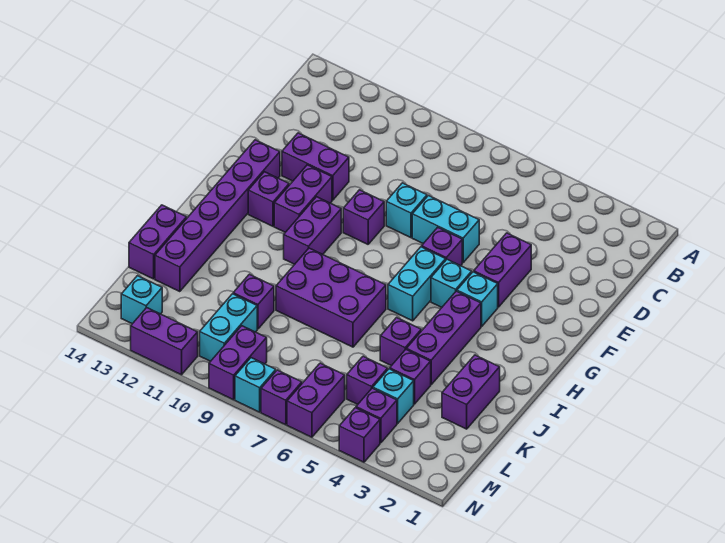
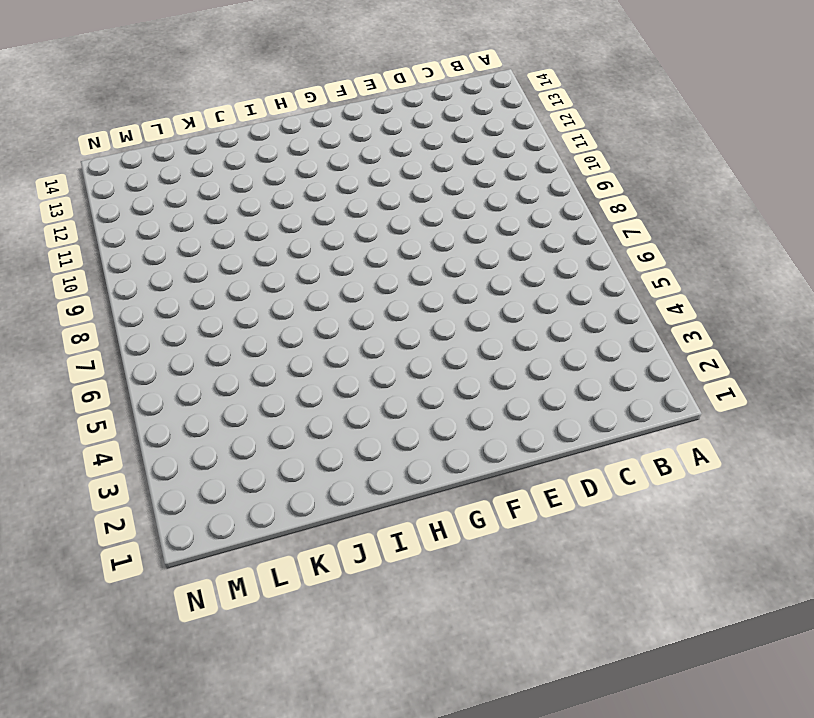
none -> purple brick E4:F4 level 1
none -> cyan brick E6:E7 level 1
none -> cyan brick E8 level 1
none -> purple brick E11:E12 level 1

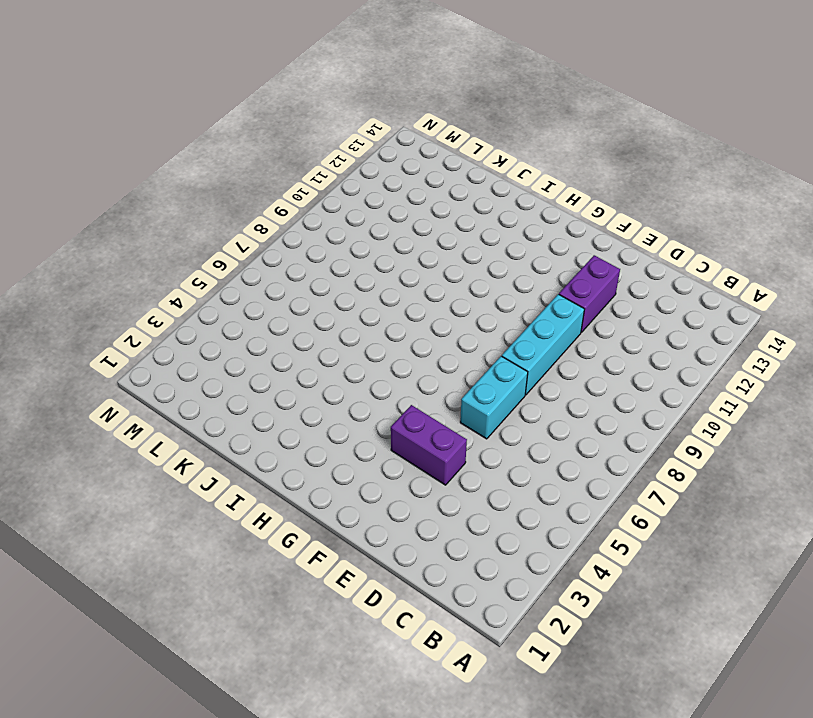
cyan brick E8:E10 level 1 -> cyan brick E8 level 1
none -> purple brick F6 level 1
none -> purple brick F9 level 1
none -> purple brick F11:G11 level 1
none -> purple brick F13:K13 level 1

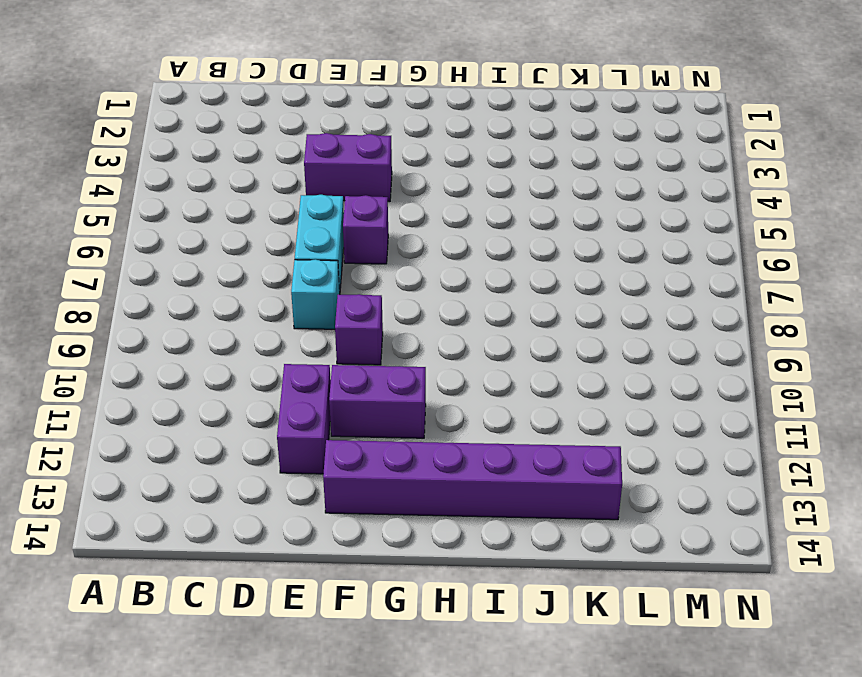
none -> cyan brick G4 level 1
none -> cyan brick G5 level 1
none -> cyan brick G6:H6 level 1
none -> purple brick G10:H10 level 1

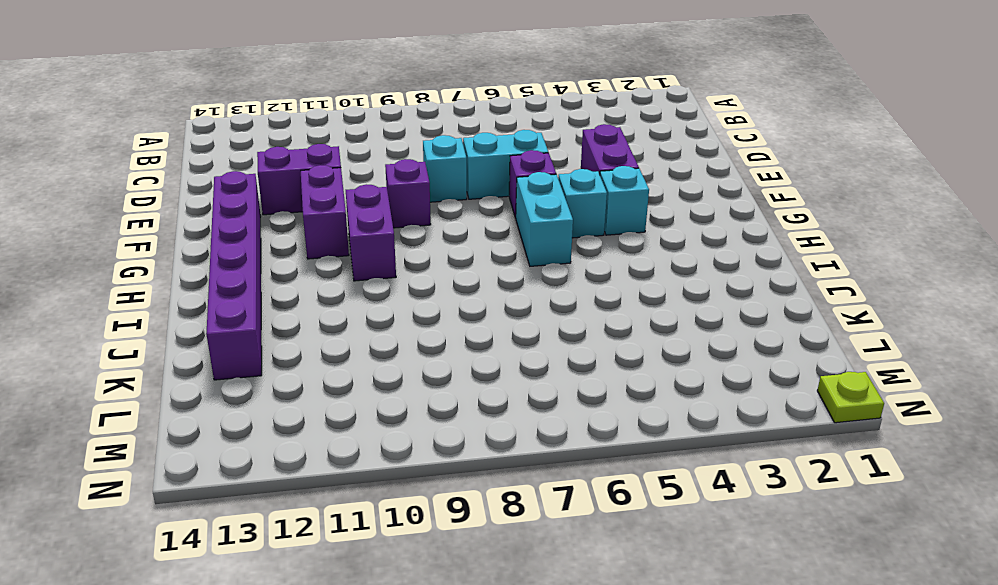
lime plate N1 level 1 -> none
none -> purple brick G12 level 1
none -> purple brick H4:J4 level 1
none -> purple brick I7:J9 level 1
none -> purple brick J2:K2 level 1

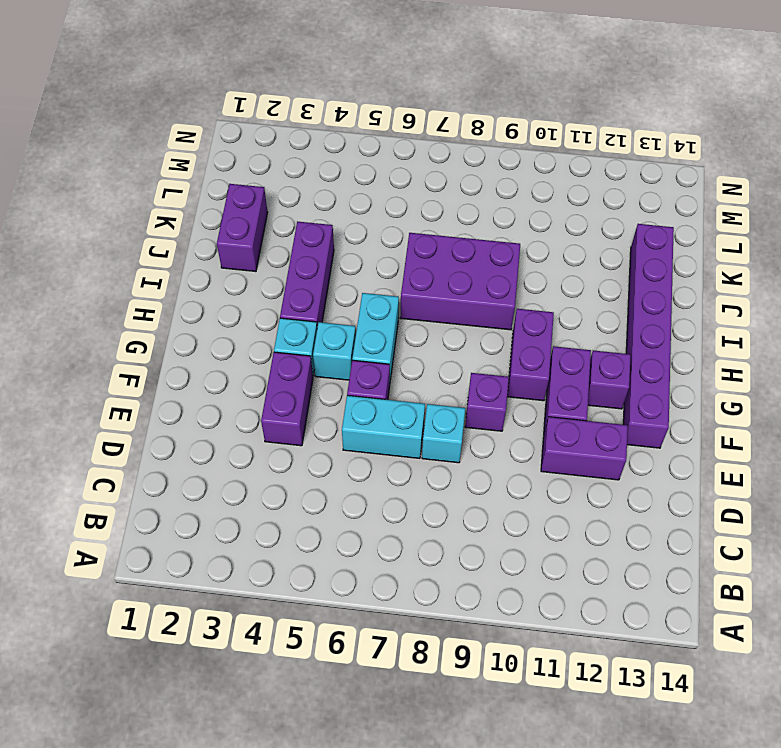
none -> purple brick J5 level 1
none -> purple brick J14:K14 level 1
none -> purple brick K4 level 1
none -> purple brick K10 level 1

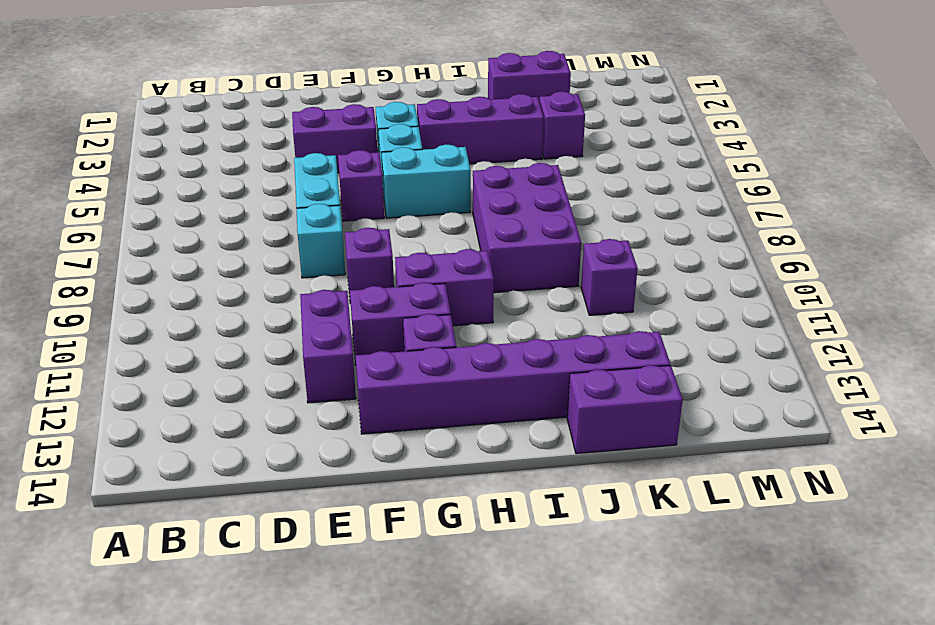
none -> purple brick J5 level 1
none -> cyan brick L4 level 1
none -> purple brick L5 level 1
none -> cyan brick L10:M10 level 1

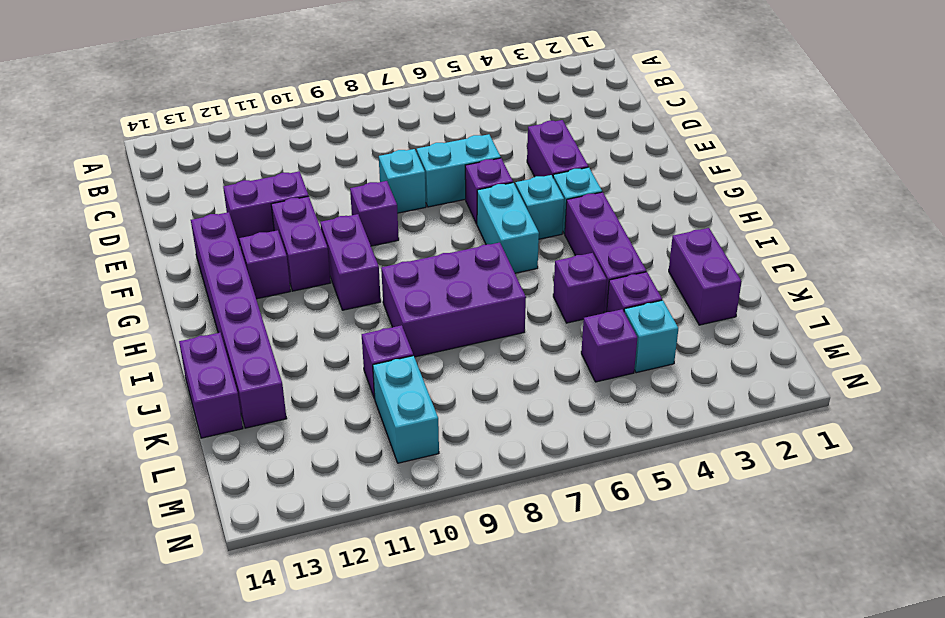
none -> purple brick M4 level 1
none -> purple brick M6:N6 level 1
none -> purple brick M9:N9 level 1
none -> cyan brick M13 level 1

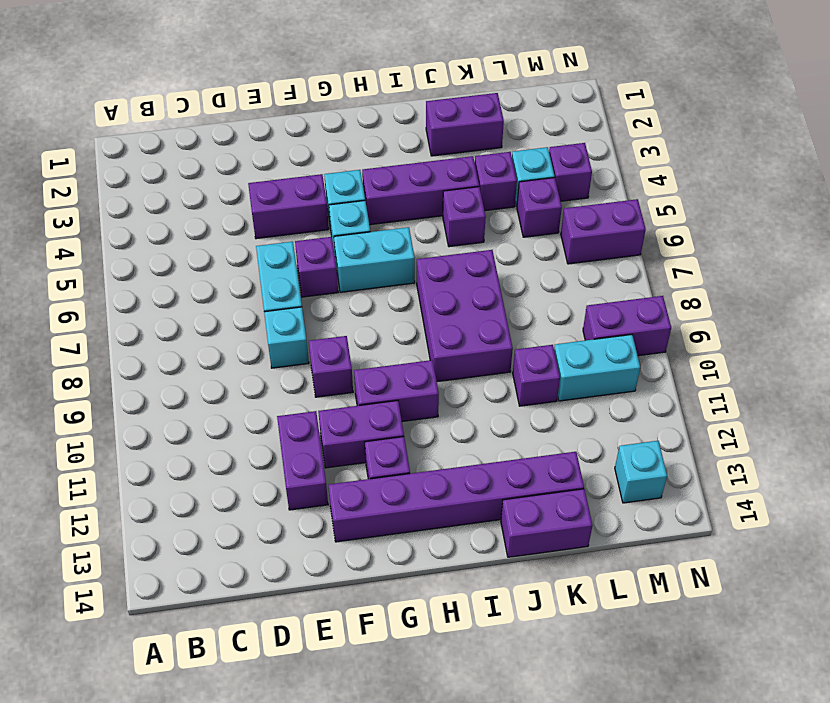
none -> purple brick N4 level 1
none -> purple brick N7 level 1
none -> cyan brick N8 level 1
none -> purple brick N11:N12 level 1

